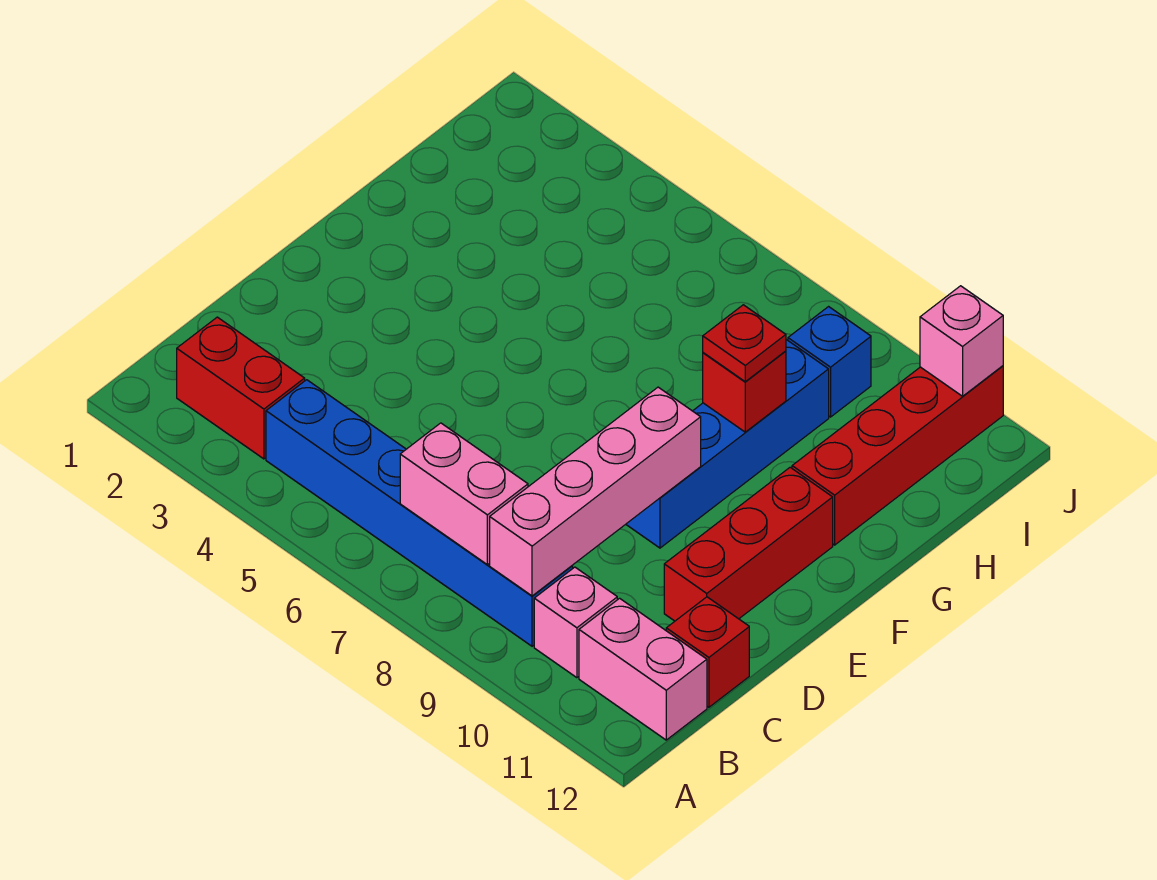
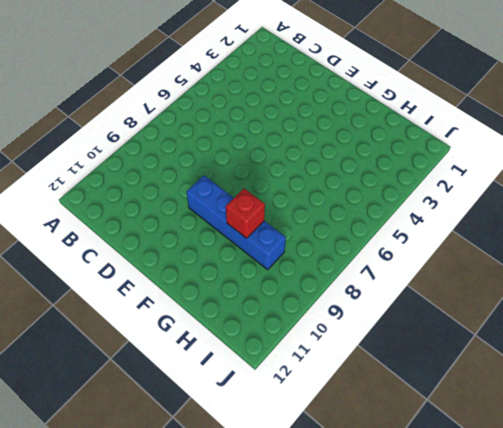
none -> red brick B2:B3 level 1
none -> blue brick B4:B9 level 1
none -> pink brick B10 level 1

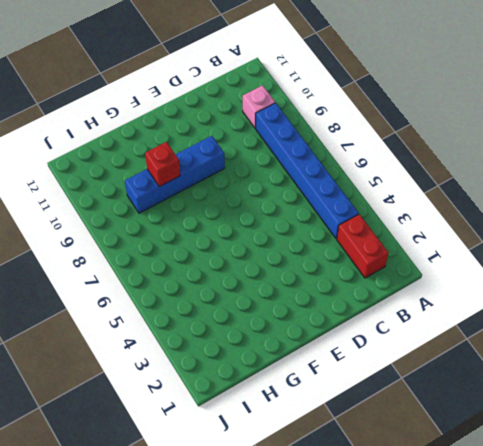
none -> pink brick B11:B12 level 1
none -> red brick C12 level 1
none -> red brick D11:F11 level 1

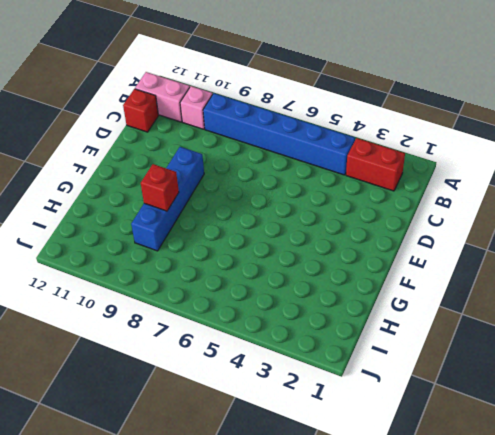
none -> red brick D11:F11 level 1
none -> red brick G11:J11 level 1
none -> blue brick I9 level 1

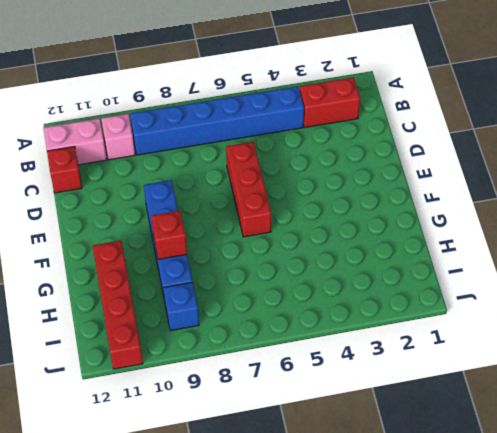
red brick D6:F6 level 1 -> red brick D11:F11 level 1
none -> pink brick B7:B8 level 2
none -> pink brick B9:E9 level 2
none -> pink brick J11 level 2

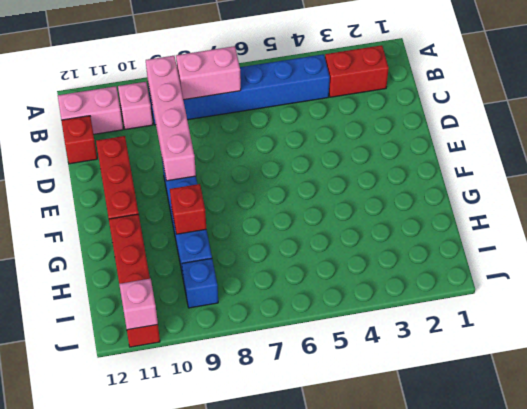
none -> red plate G9 level 3

